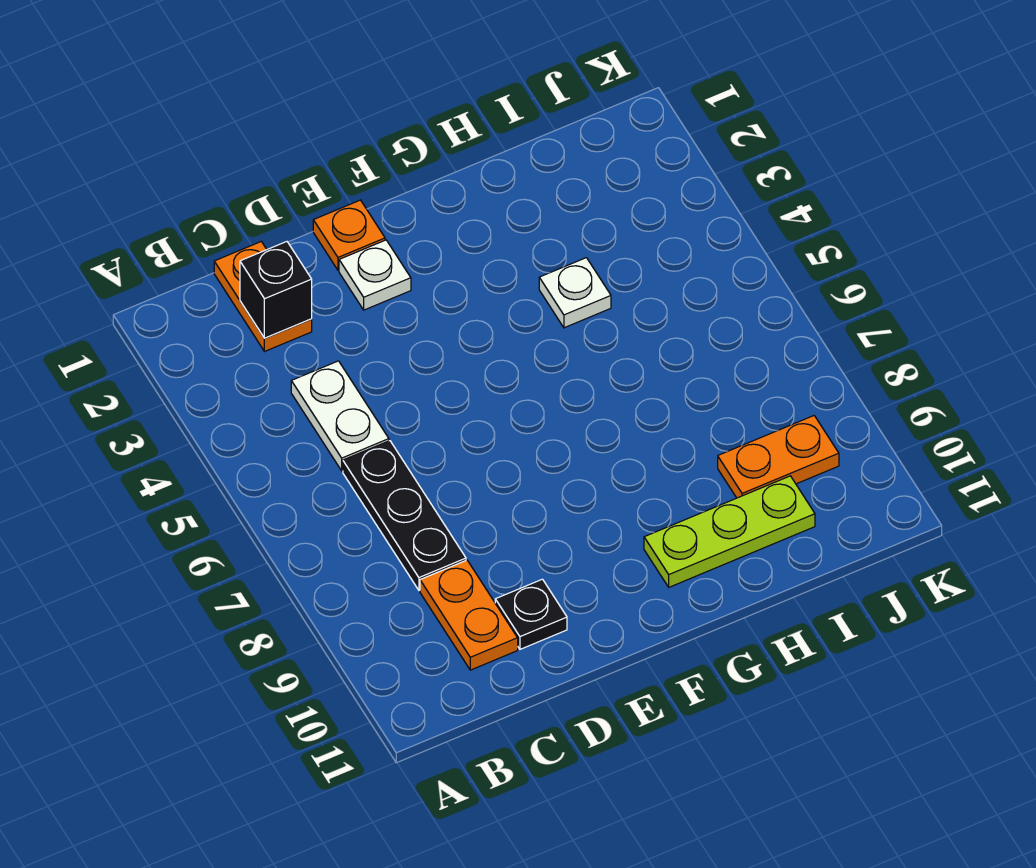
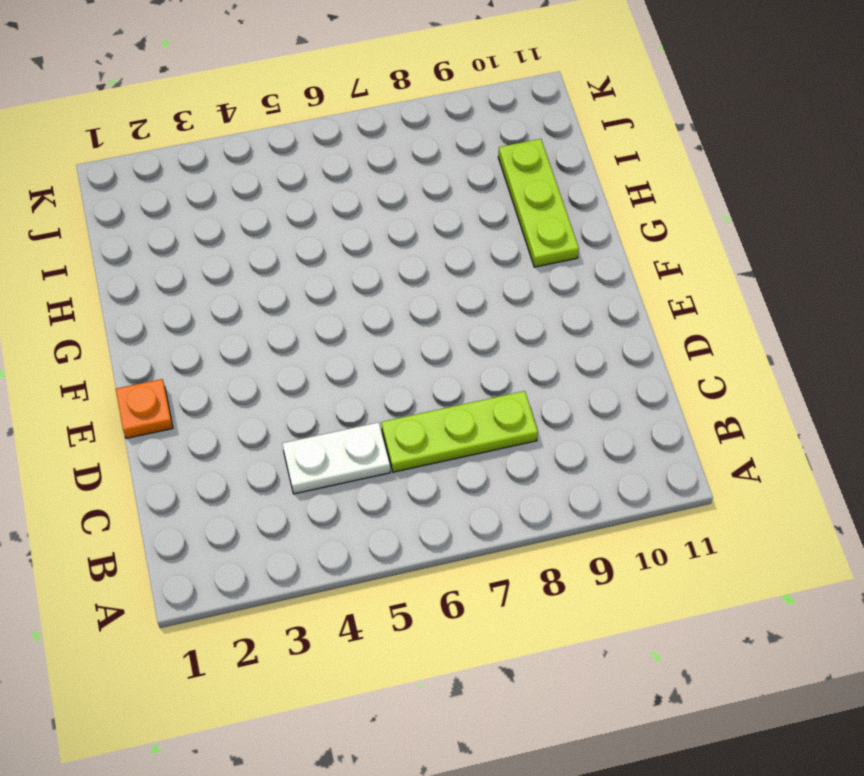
lime plate C6:C8 level 1 -> black plate C6:C8 level 1
none -> orange plate C1:C2 level 1
none -> orange plate C9:C10 level 1

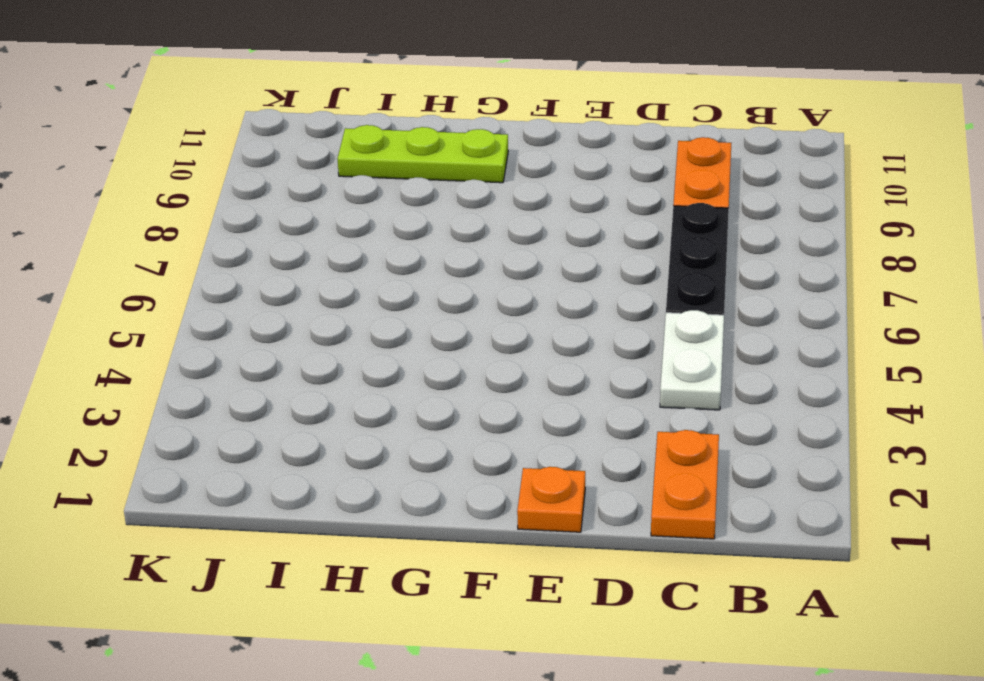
none -> black plate D10 level 1
none -> white plate E2 level 1

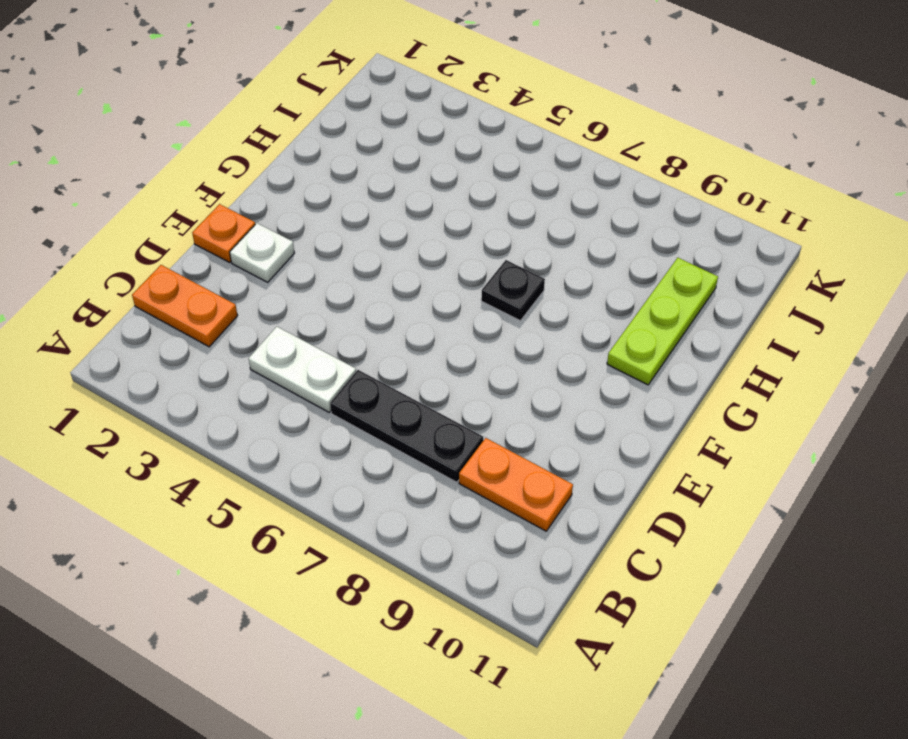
black plate G7 level 1 -> black plate D10 level 1
none -> white plate H4 level 1
none -> orange plate I9:J9 level 1

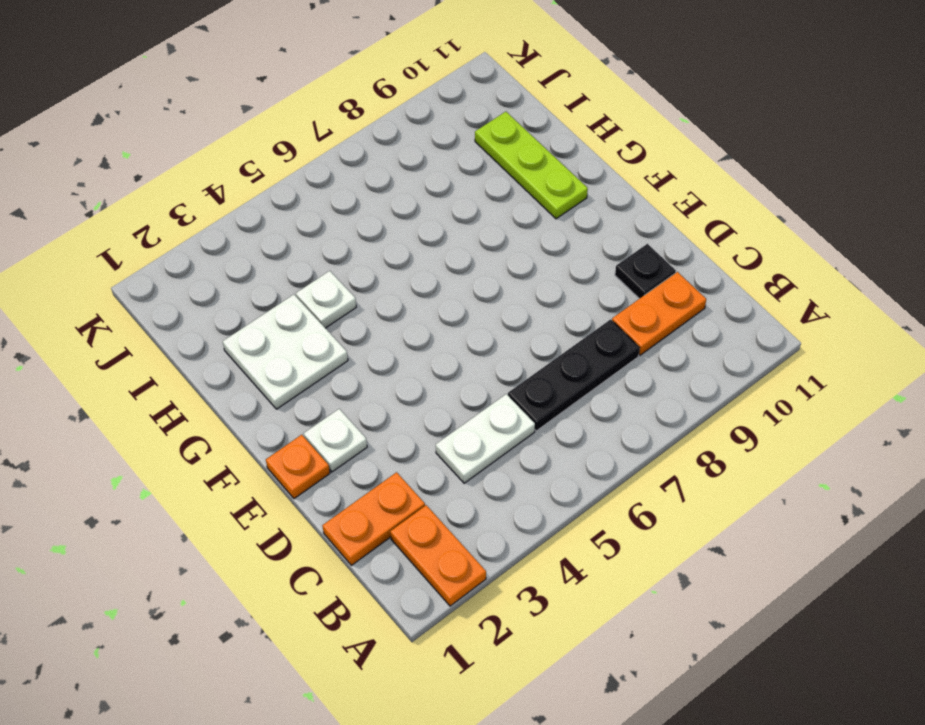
orange plate A2:B2 level 1 -> orange plate I9:J9 level 1
white plate G2:H3 level 1 -> none
none -> black brick C2 level 2

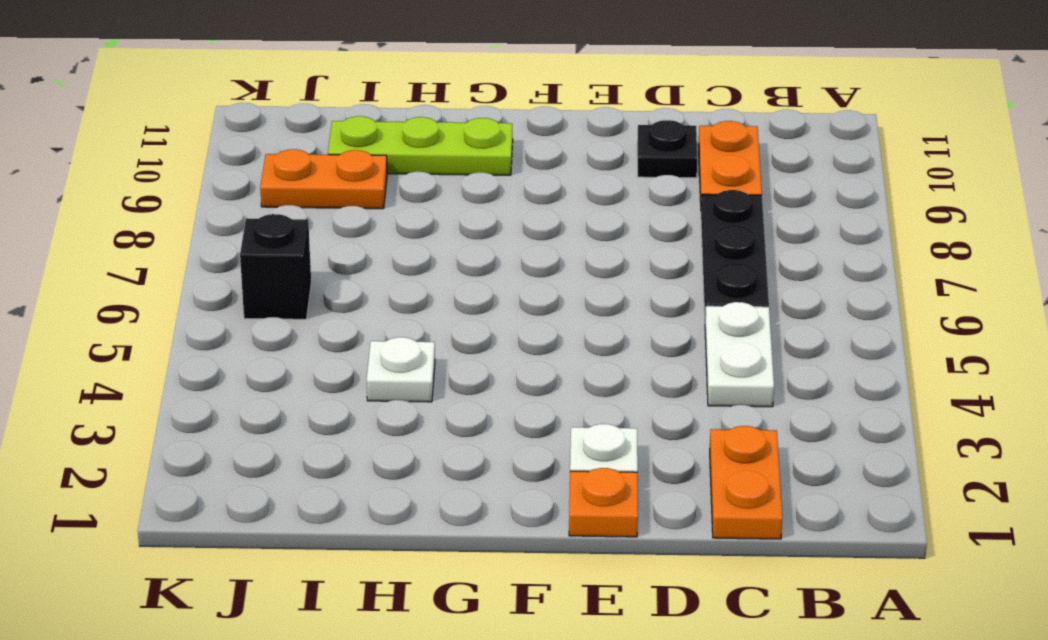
black brick J6 level 1 -> black brick C2 level 2

